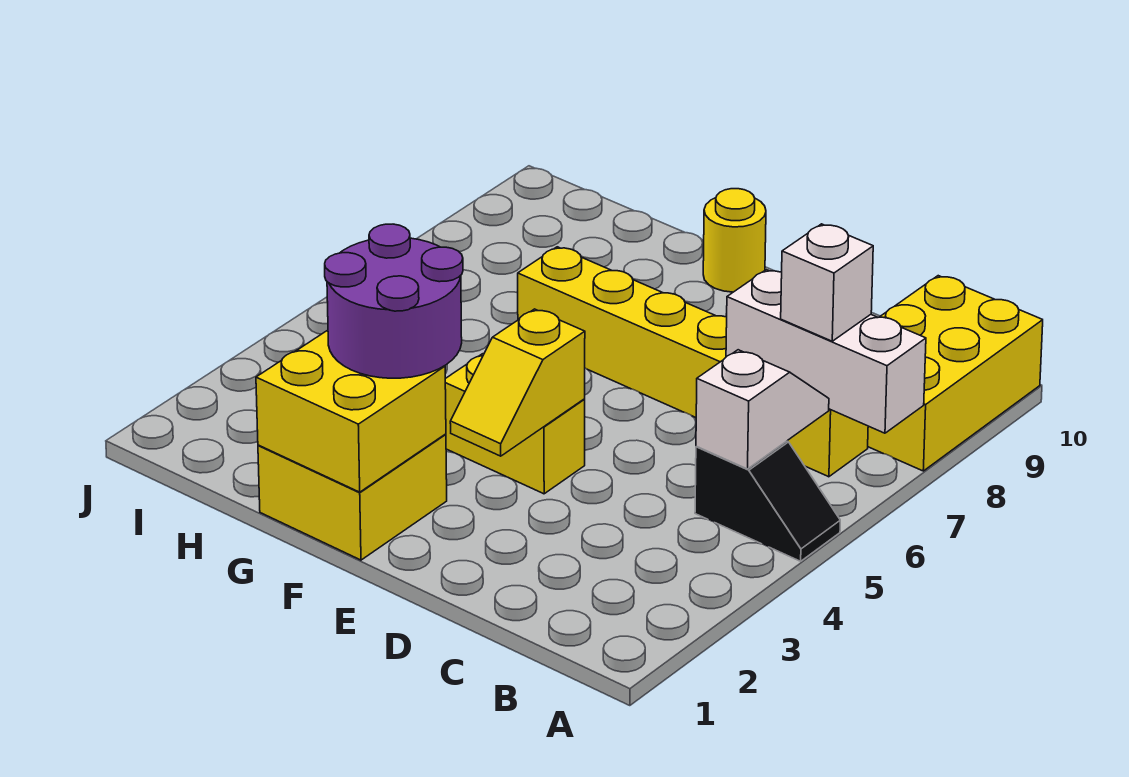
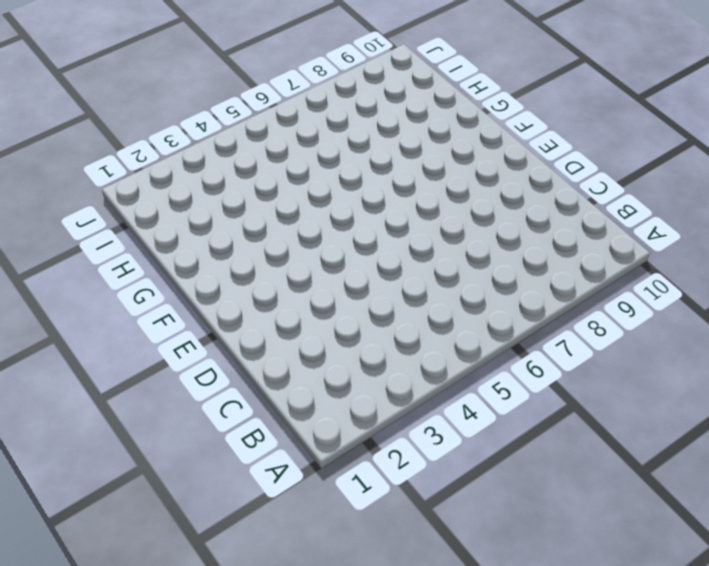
none -> black slope A5:B5 level 1 top B
none -> yellow brick A8:B10 level 1
none -> yellow brick B7:G7 level 1

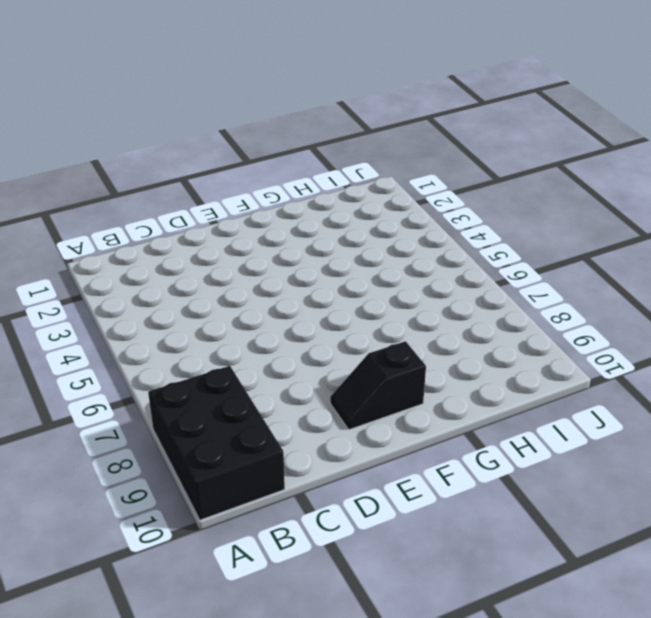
black brick A8:B10 level 1 -> yellow brick A8:B10 level 1
black slope E9:F9 level 1 top F -> black slope A5:B5 level 1 top B
none -> yellow brick B7:G7 level 1
none -> yellow brick E4:F4 level 1
none -> yellow brick F1:G2 level 1

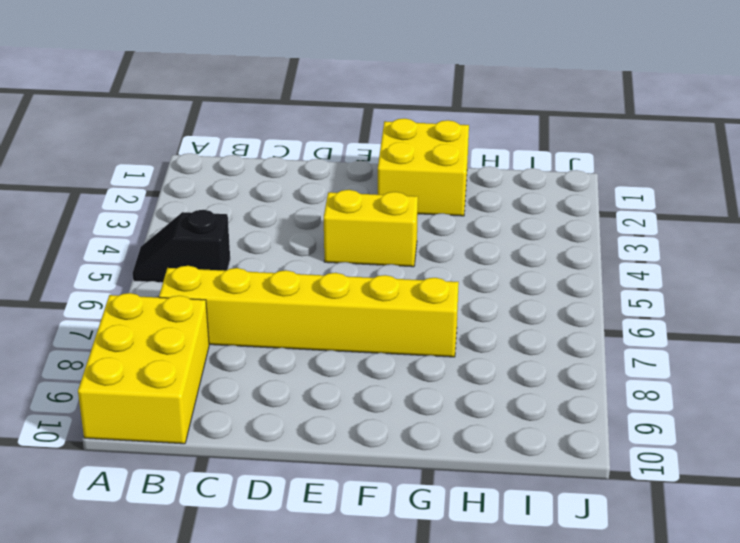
none -> yellow round brick F10 level 1
none -> white brick A7:C7 level 2
none -> white slope B5:B6 level 2 top 5

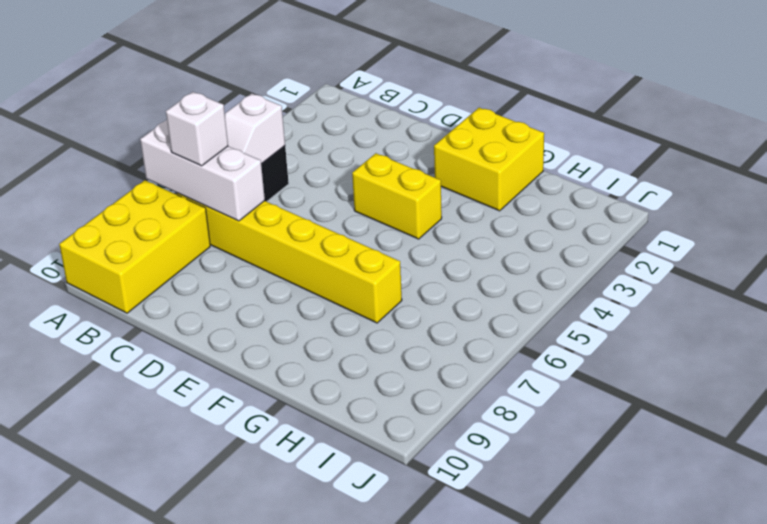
none -> yellow round brick F10 level 1
none -> yellow slope E3:E4 level 2 top 4
none -> yellow brick F1:G2 level 2

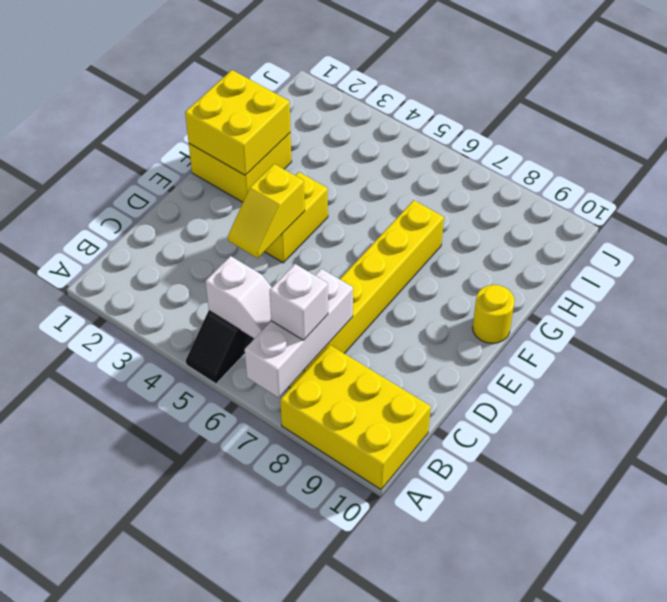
yellow slope D4:E4 level 2 top E -> yellow slope E3:E4 level 2 top 4
none -> purple round brick F2:G3 level 3

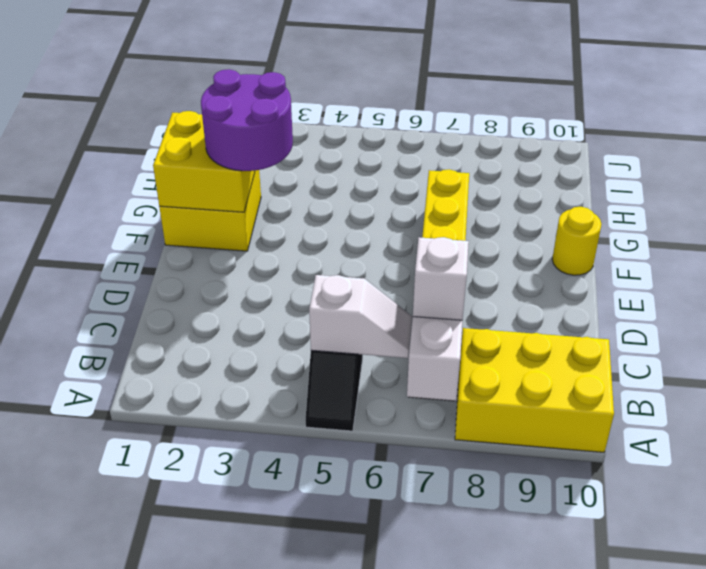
none -> yellow brick E4:F4 level 1
none -> yellow slope E3:E4 level 2 top 4

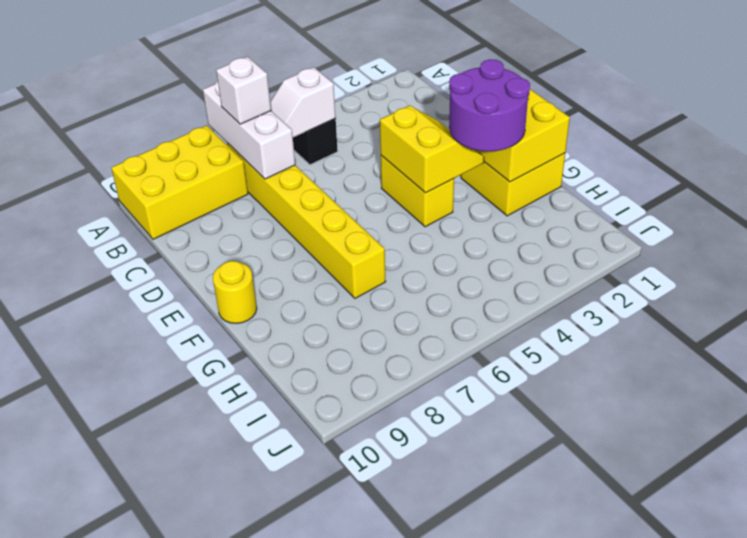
yellow slope E3:F4 level 2 top 4 -> yellow slope E3:E4 level 2 top 4

